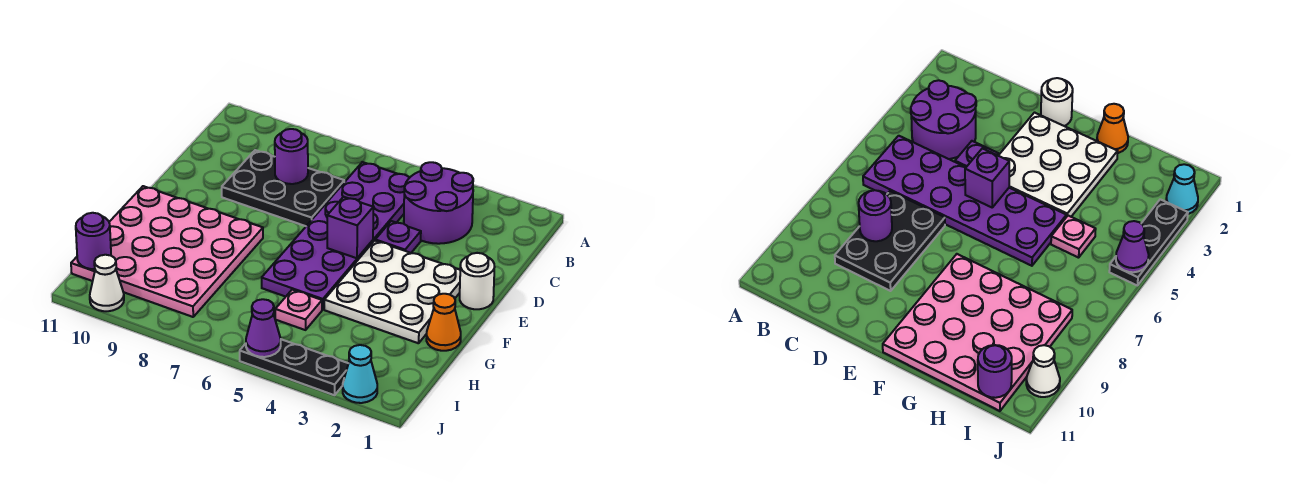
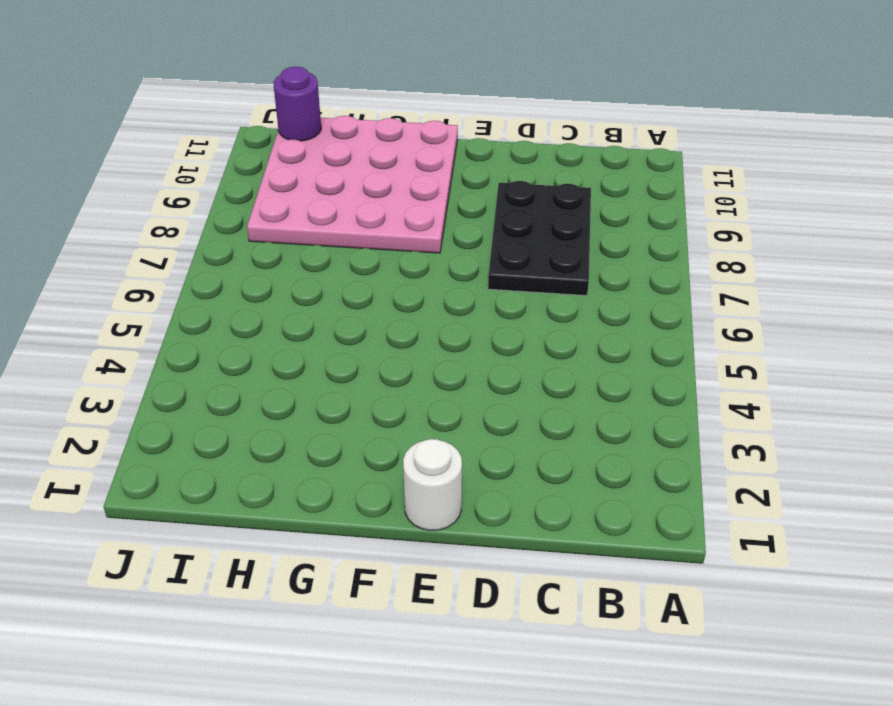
none -> purple round brick B3:C4 level 1
none -> purple plate B5:G6 level 1
none -> purple plate D4 level 1

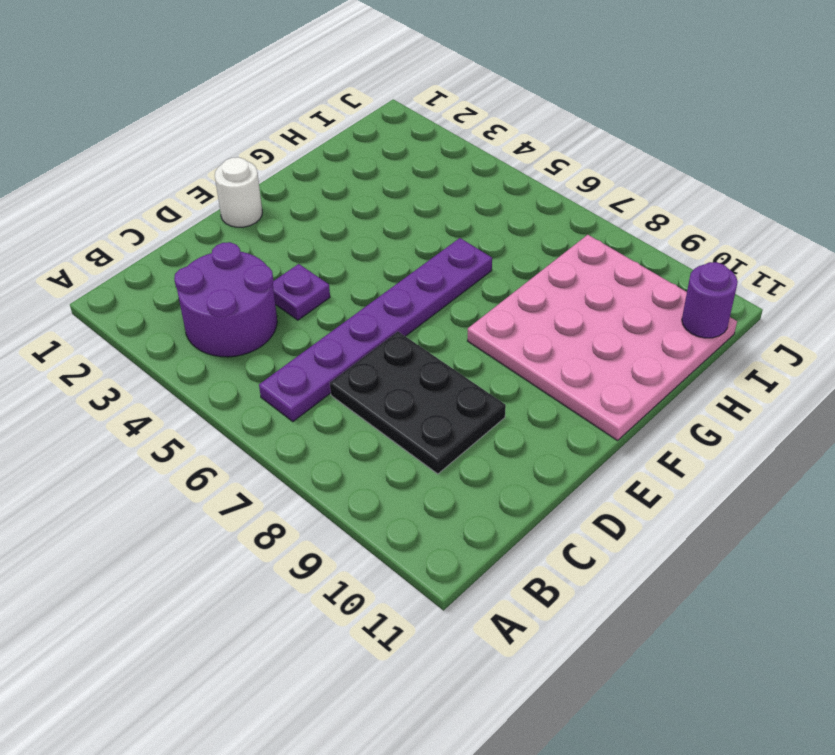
purple plate B6:G6 level 1 -> purple plate B5:G6 level 1
none -> white plate E2:G4 level 1
none -> orange cone G1 level 1
none -> pink plate H5 level 1

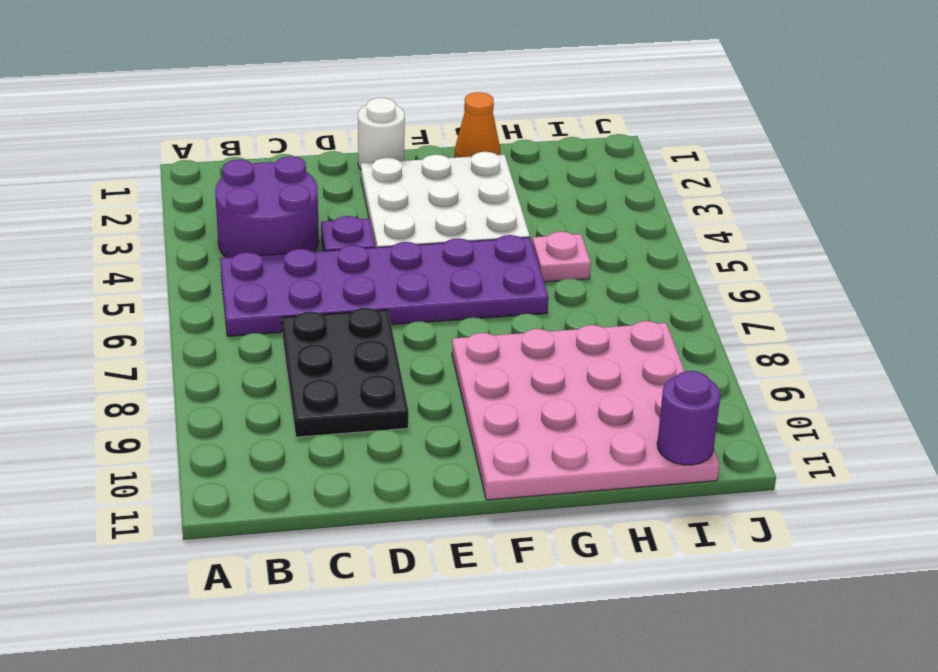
none -> cyan cone J2 level 1
none -> black plate J3:J5 level 1
none -> white cone J10 level 1

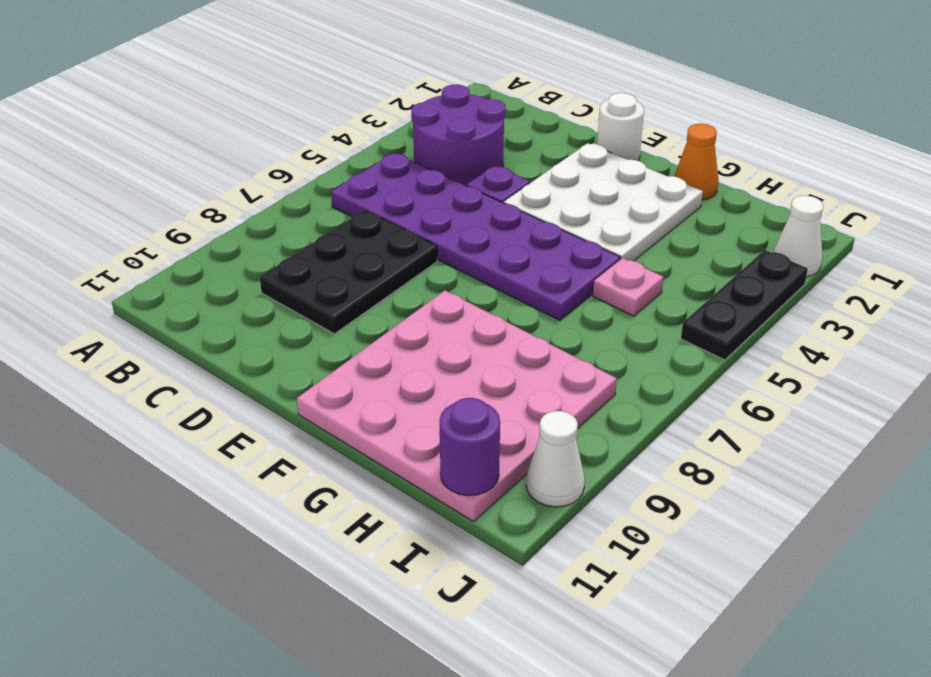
white cone J2 level 1 -> cyan cone J2 level 1
none -> purple round brick C8 level 2
none -> purple brick E5 level 2
none -> purple cone J5 level 2

